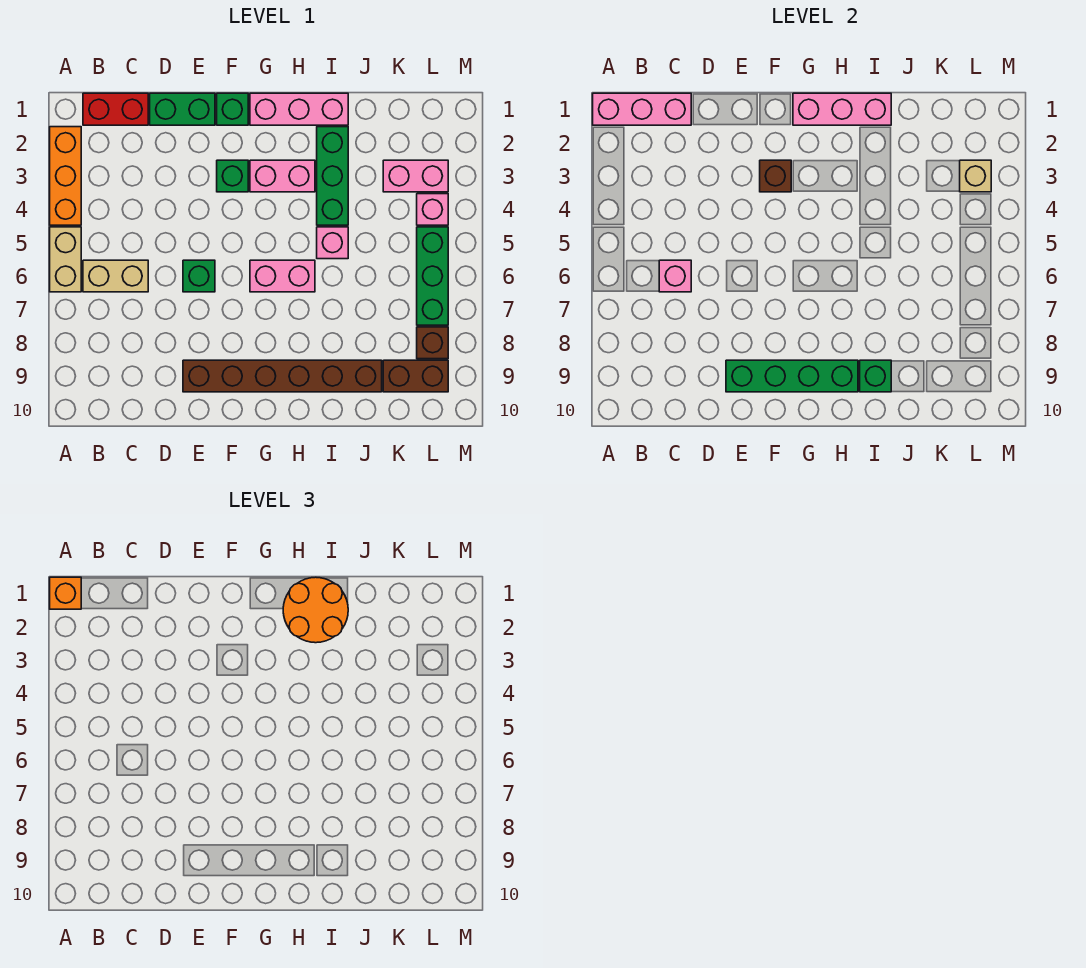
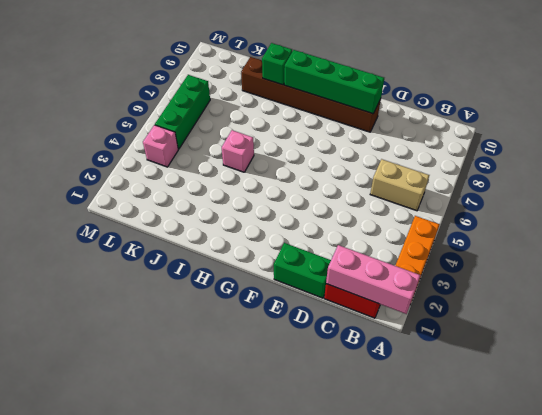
none -> tan brick A5:A6 level 1
none -> green brick E6 level 1
none -> green brick F1 level 1

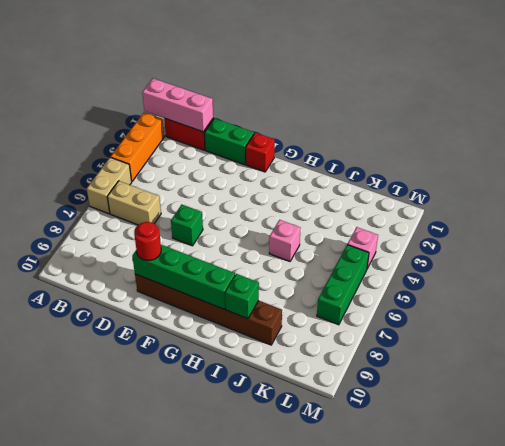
red round brick E9 level 3 -> none
red brick F1 level 1 -> green brick F1 level 1
none -> green brick F3 level 1
none -> pink brick G1:I1 level 1
none -> pink brick G3:H3 level 1

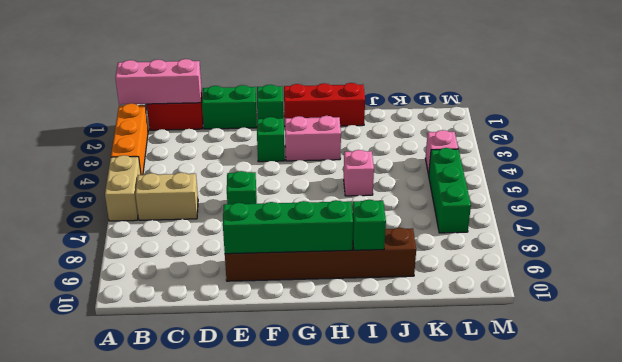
red brick G1:I1 level 1 -> pink brick G1:I1 level 1
none -> pink brick G6:H6 level 1
none -> green brick I2:I4 level 1
none -> pink brick K3:L3 level 1

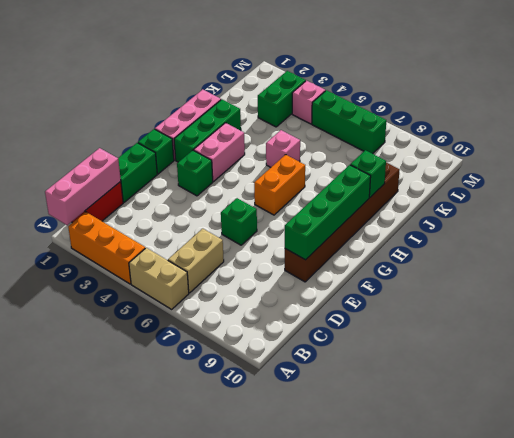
green brick G2:I2 level 1 -> green brick I2:I4 level 1
orange brick G6:H6 level 1 -> pink brick G6:H6 level 1
green brick K3:L3 level 1 -> pink brick K3:L3 level 1
none -> brown brick K9:L9 level 1
none -> brown brick L8 level 1
none -> pink brick C6 level 2

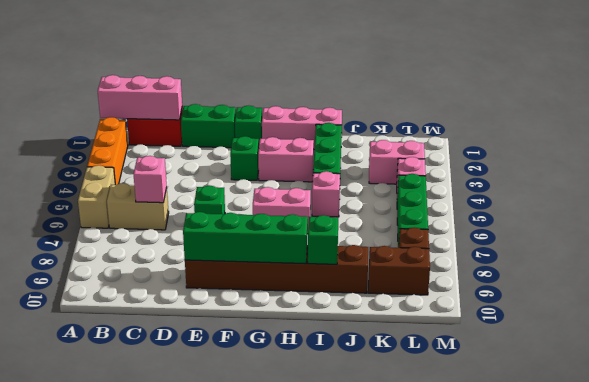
none -> brown brick F3 level 2
none -> pink brick G1:I1 level 2
none -> tan brick L3 level 2

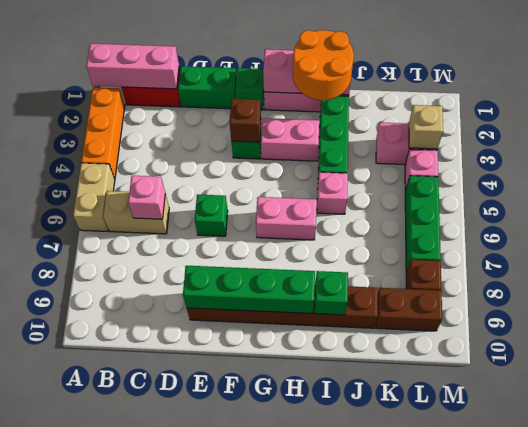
none -> orange brick A1 level 3

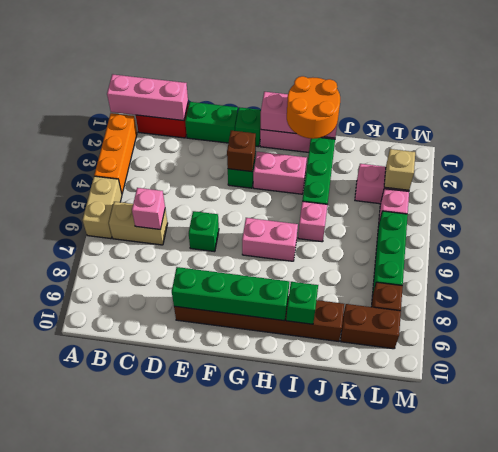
none -> orange brick A1 level 3

